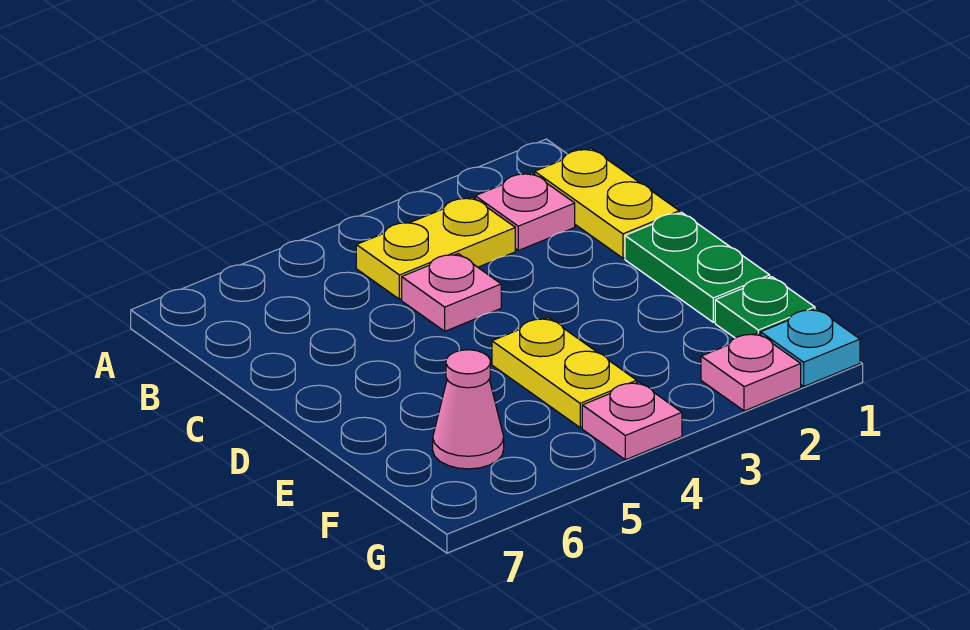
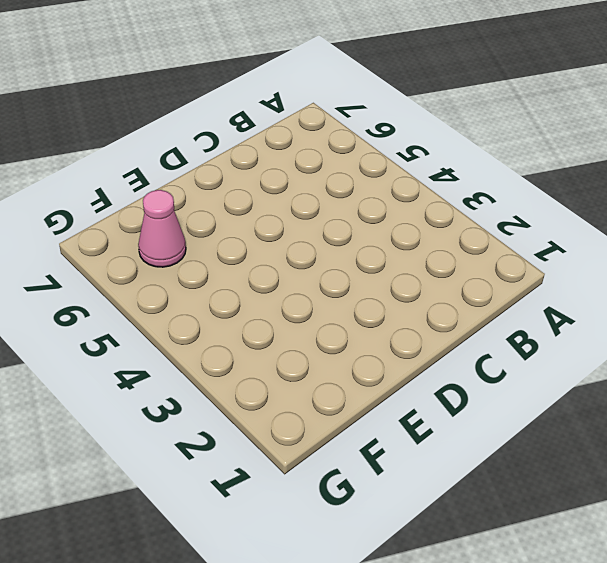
none -> yellow plate B1:C1 level 1
none -> pink plate B2 level 1

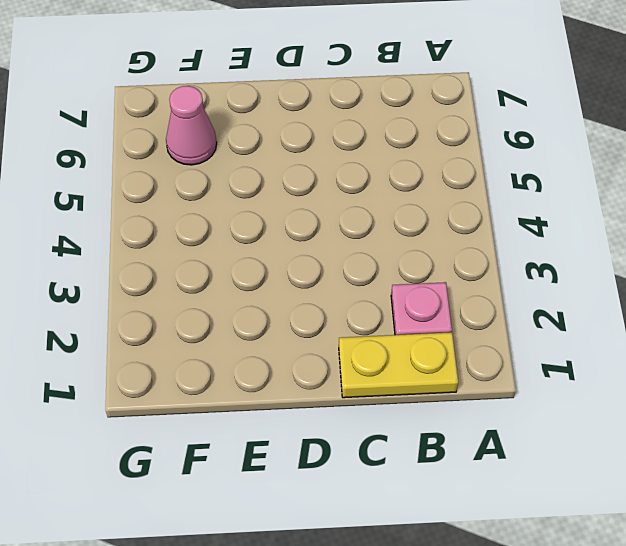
none -> yellow plate B3:B4 level 1
none -> pink plate C4 level 1

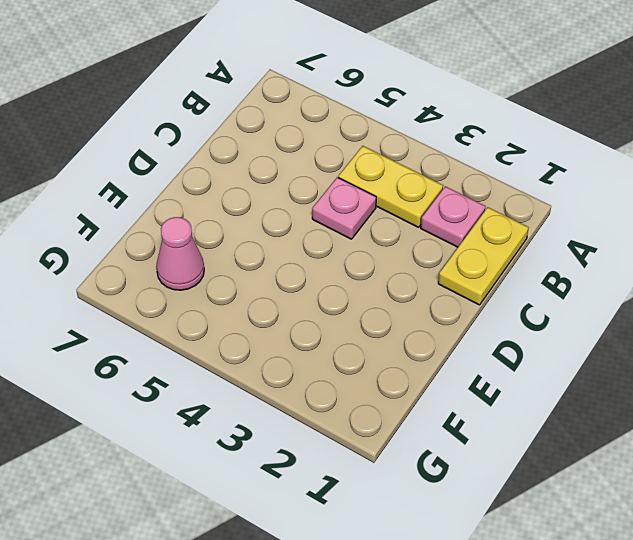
none -> green plate D1:E1 level 1
none -> yellow plate E4:F4 level 1

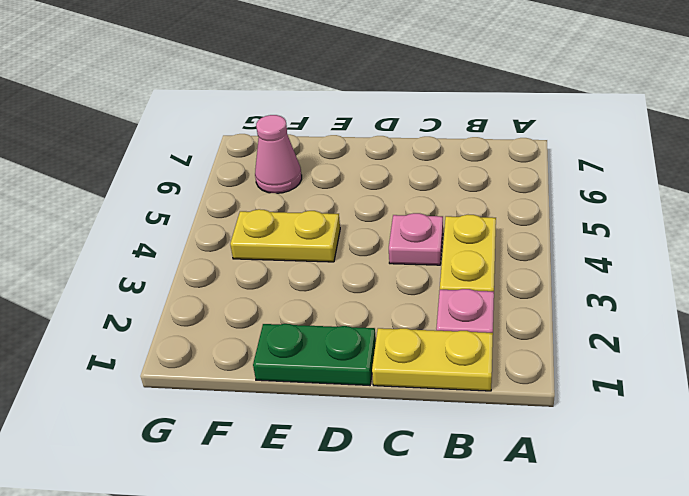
none -> green plate F1 level 1
none -> cyan plate G1 level 1

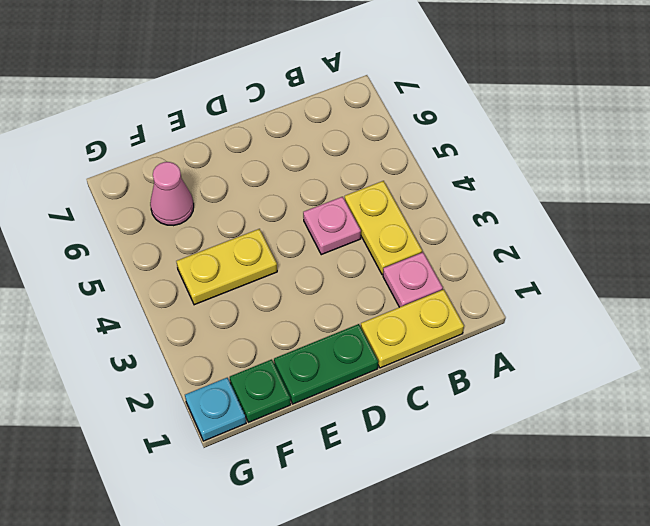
none -> pink plate G2 level 1
none -> pink plate G4 level 1

